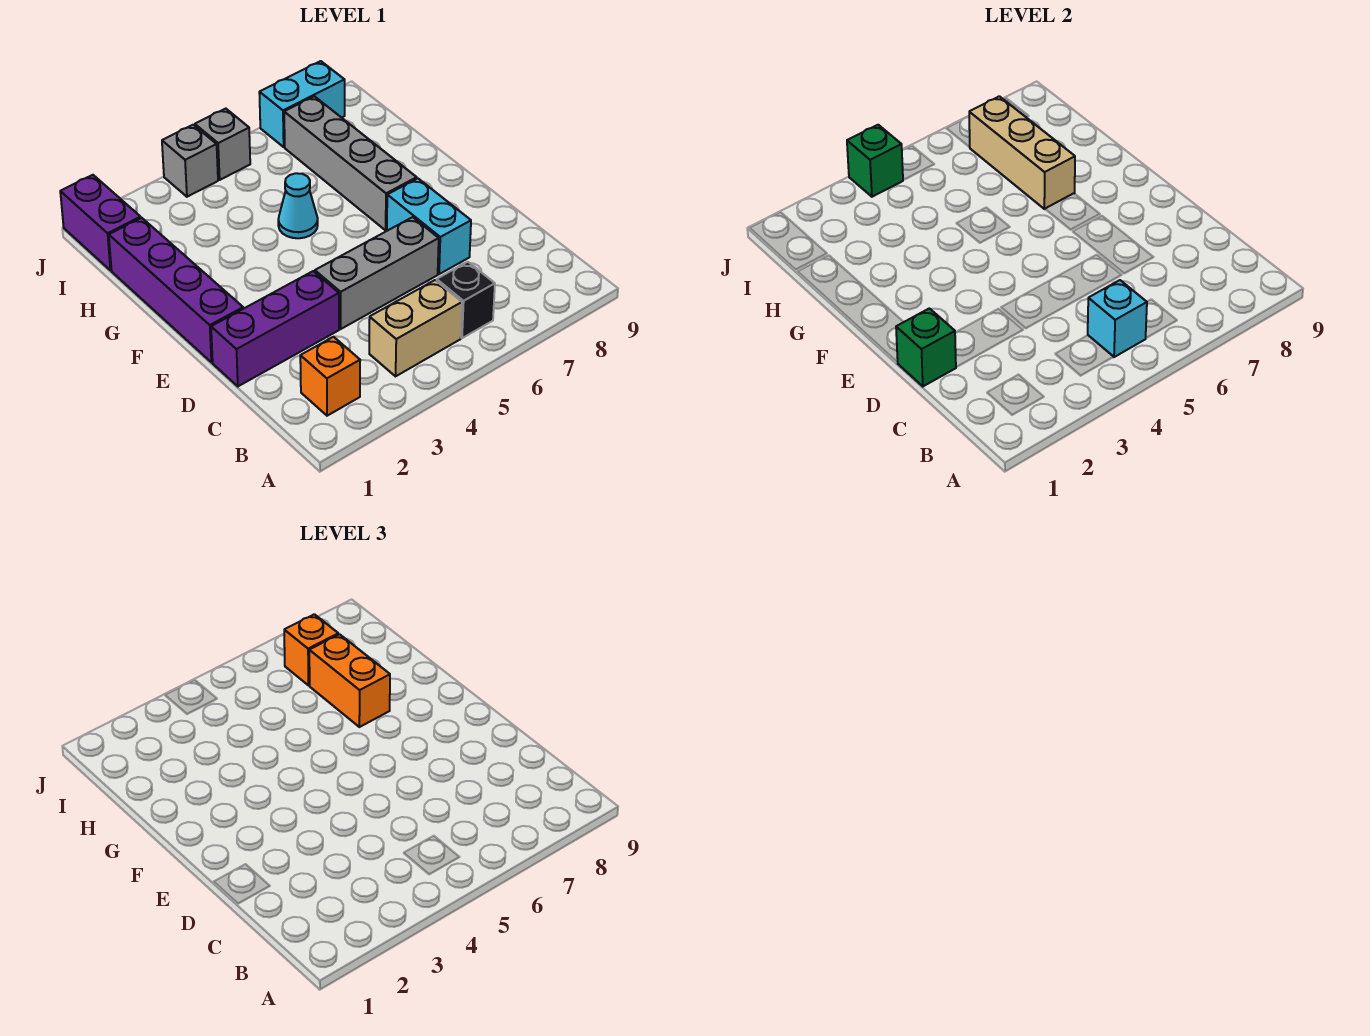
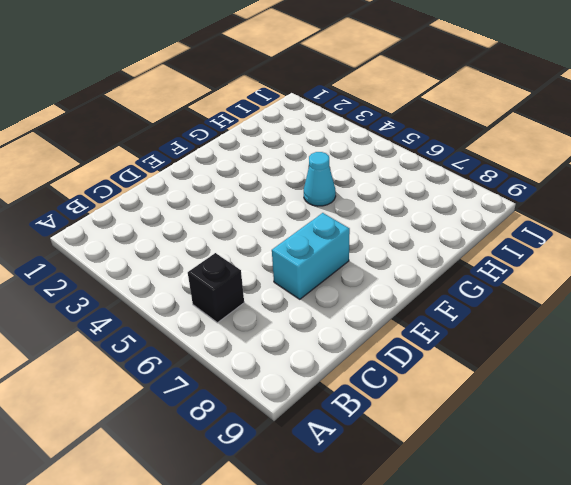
none -> orange brick B2 level 1
none -> tan brick B4:B5 level 1
none -> purple brick D1:D3 level 1

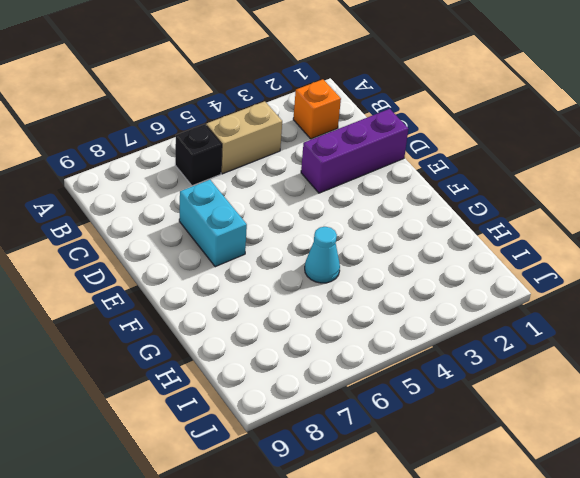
none -> grey brick D4:D6 level 1
none -> purple brick E1:H1 level 1
none -> grey brick F7:I7 level 1

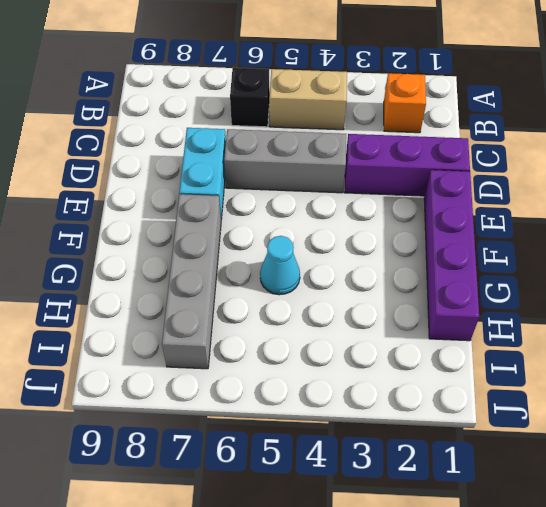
none -> purple brick I1:J1 level 1
none -> grey brick J4 level 1
none -> grey brick J5 level 1

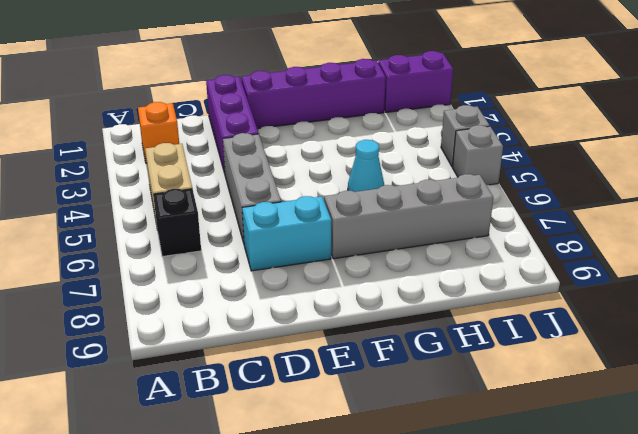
none -> cyan brick J7:J8 level 1
none -> cyan brick B5 level 2
none -> green brick D1 level 2

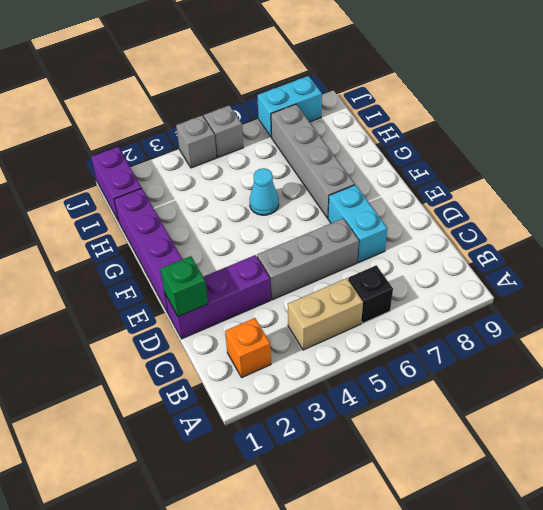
none -> cyan brick B5 level 2
none -> tan brick G7:I7 level 2
none -> green brick J4 level 2

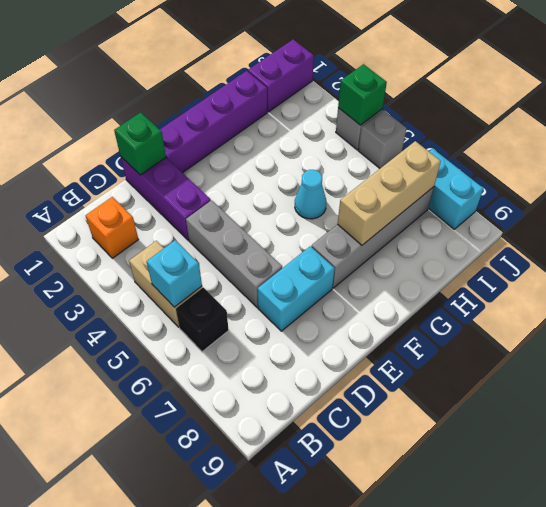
none -> orange brick G7:H7 level 3
none -> orange brick I7 level 3

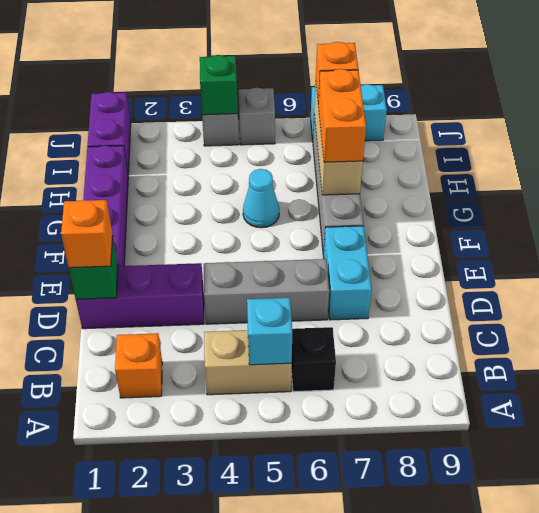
orange brick D1 level 3 -> none

